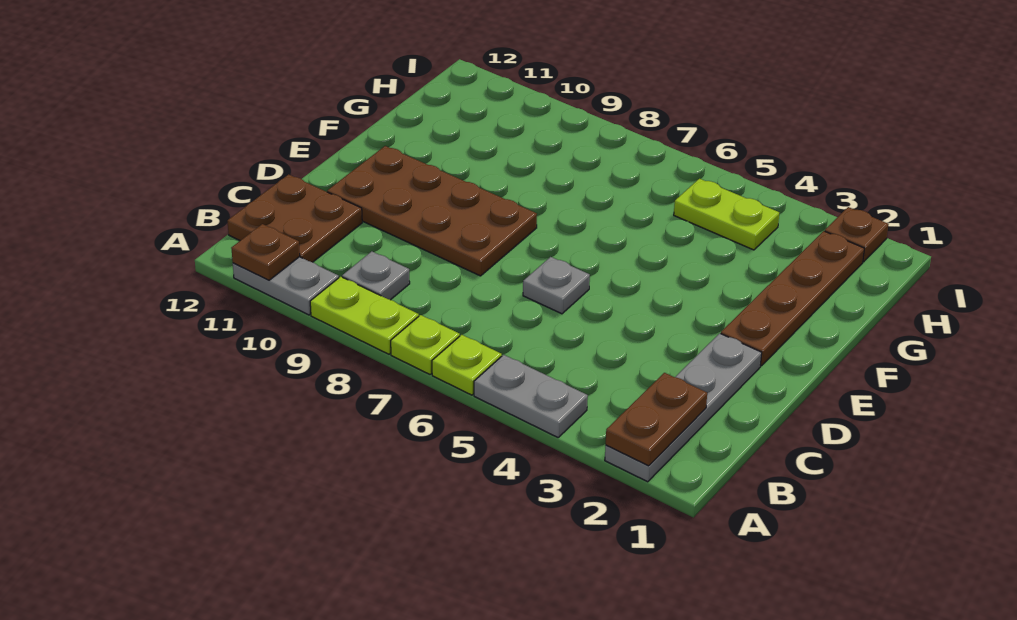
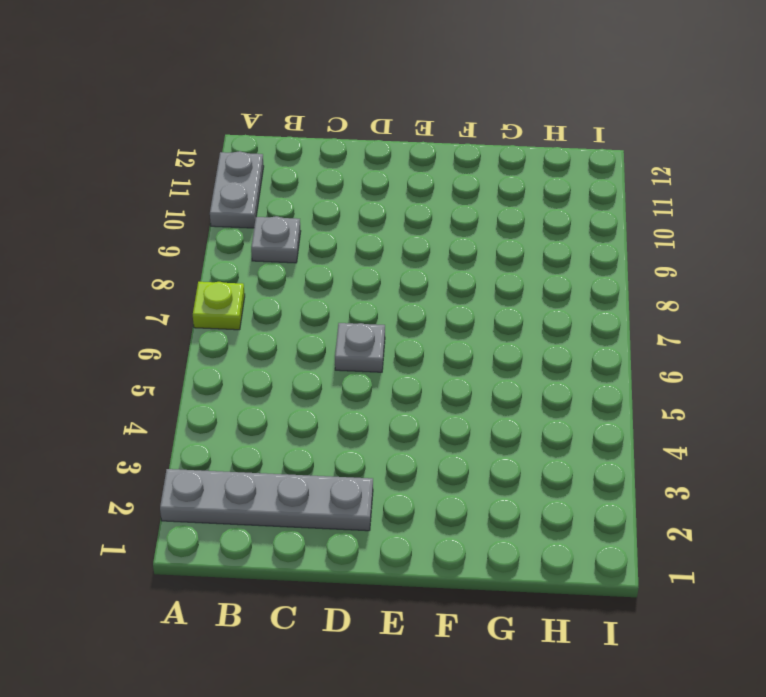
none -> grey plate A4:A5 level 1
none -> lime plate A6 level 1
none -> lime plate A8:A9 level 1

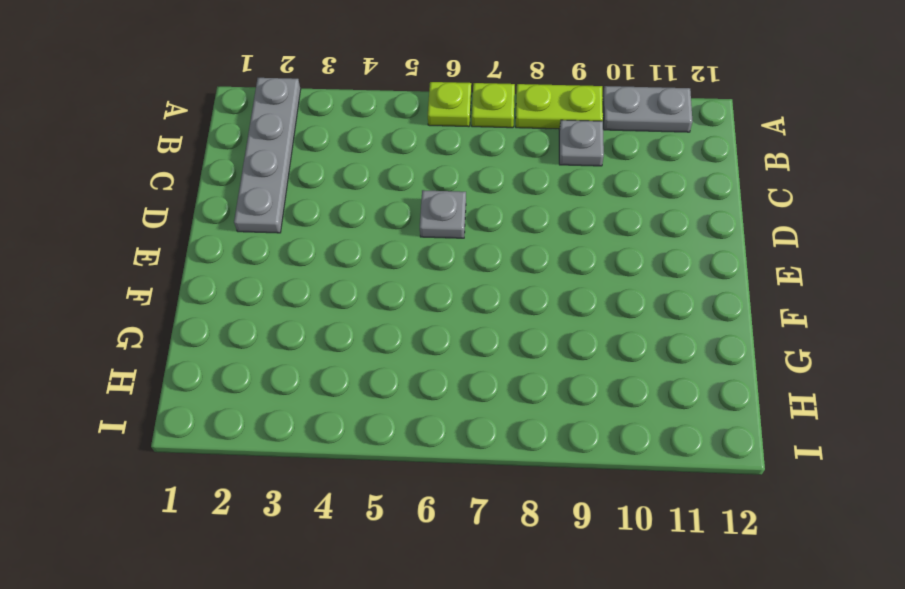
none -> grey plate A4:A5 level 1
none -> brown plate B11:C12 level 1
none -> brown plate D8:E11 level 1

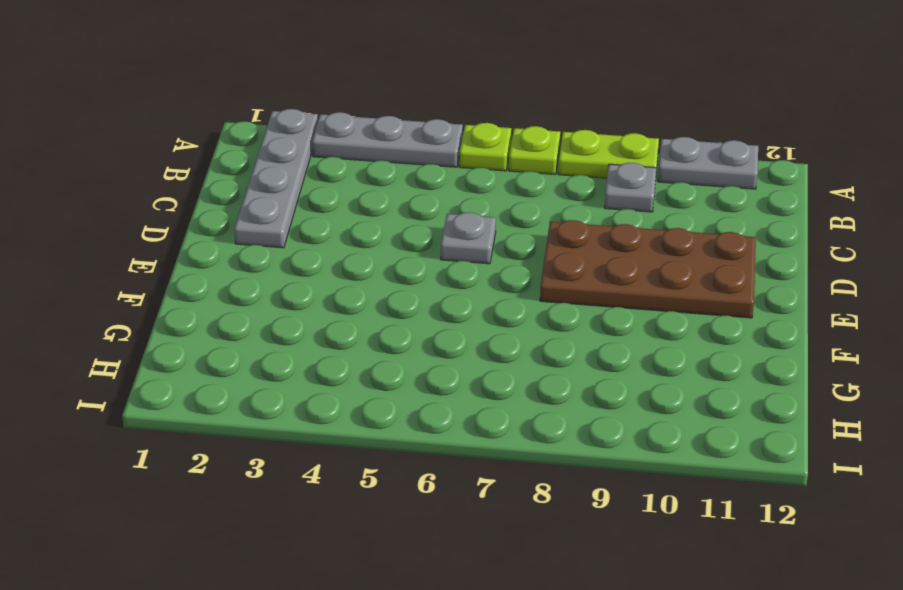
grey plate A3:A5 level 1 -> grey plate A4:A5 level 1
none -> brown plate B11:C12 level 1
none -> brown plate E2:H2 level 1
none -> lime plate H4:H5 level 1

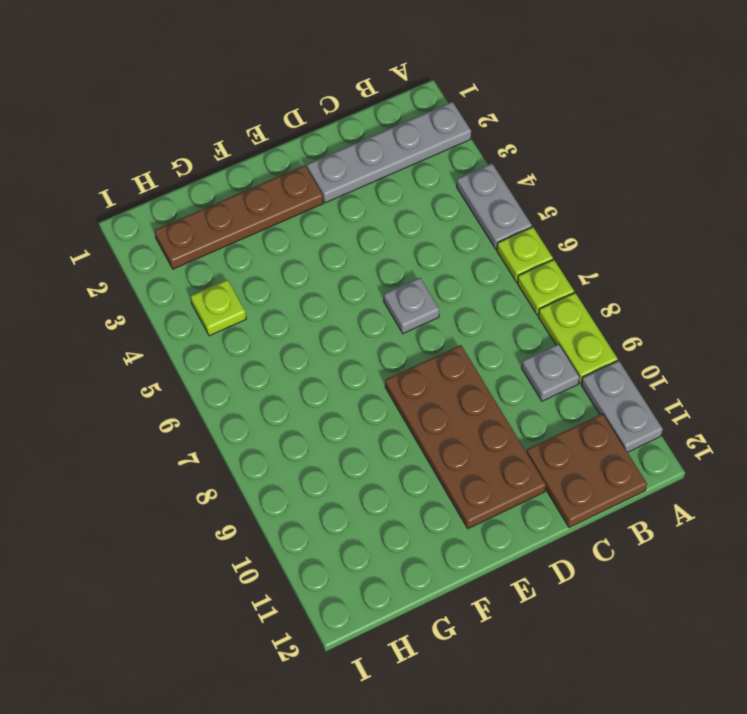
lime plate H4 level 1 -> lime plate H4:H5 level 1
none -> brown plate I2 level 1
none -> brown plate A2:B2 level 2
none -> brown plate A11 level 2

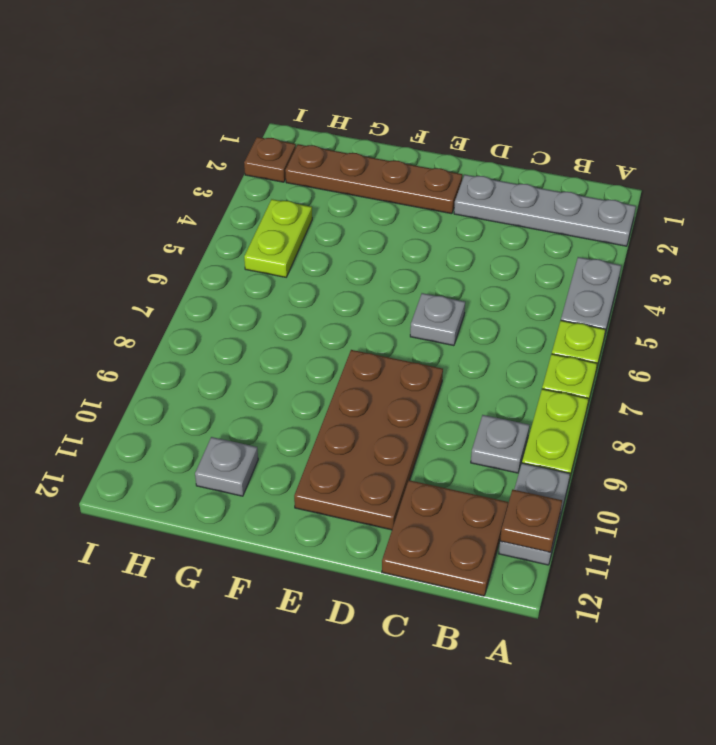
grey plate G11 level 1 -> none
none -> brown plate A2:B2 level 2

